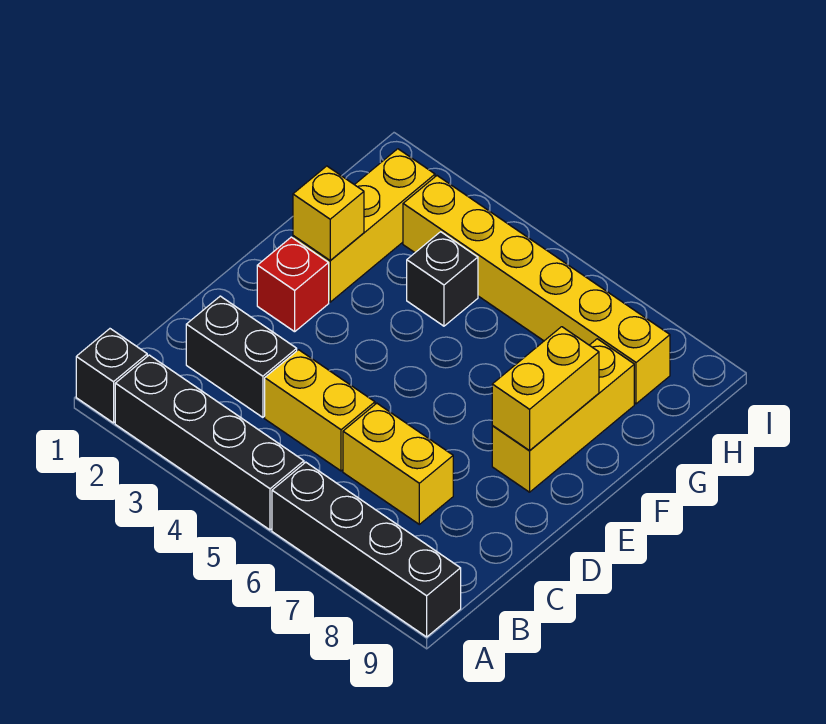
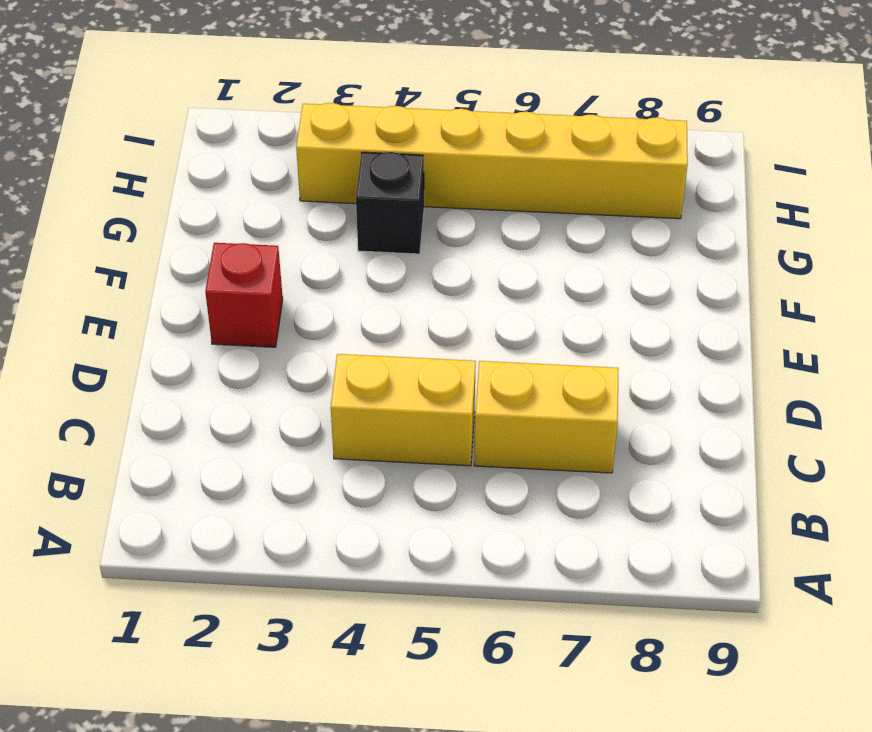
none -> black brick A1 level 1
none -> black brick A2:A5 level 1
none -> black brick A6:A9 level 1

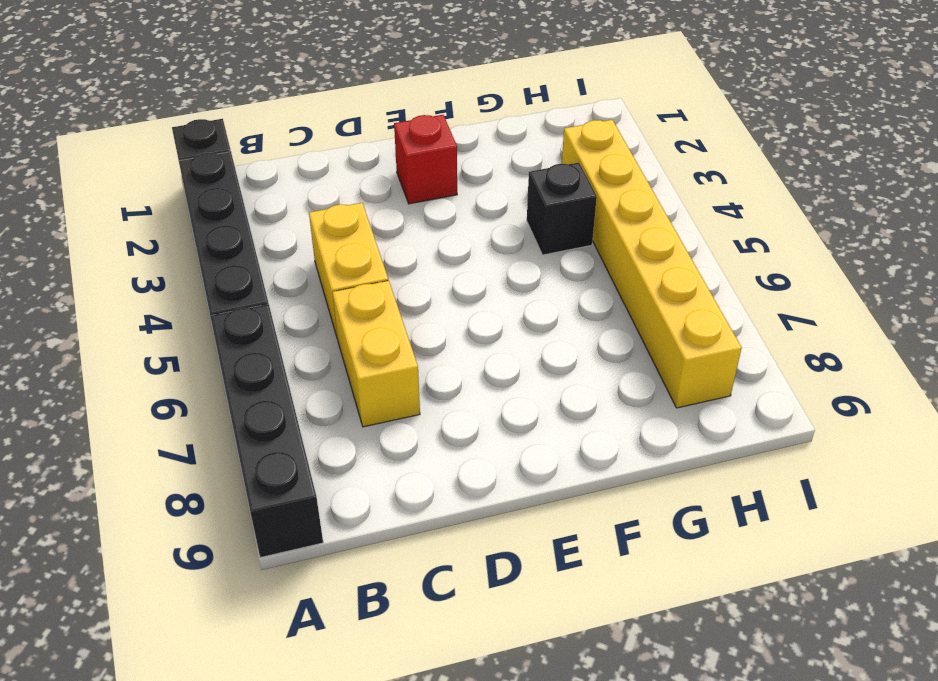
none -> black brick C2:C3 level 1
none -> yellow brick E8:G8 level 1
none -> yellow brick F2:H2 level 1

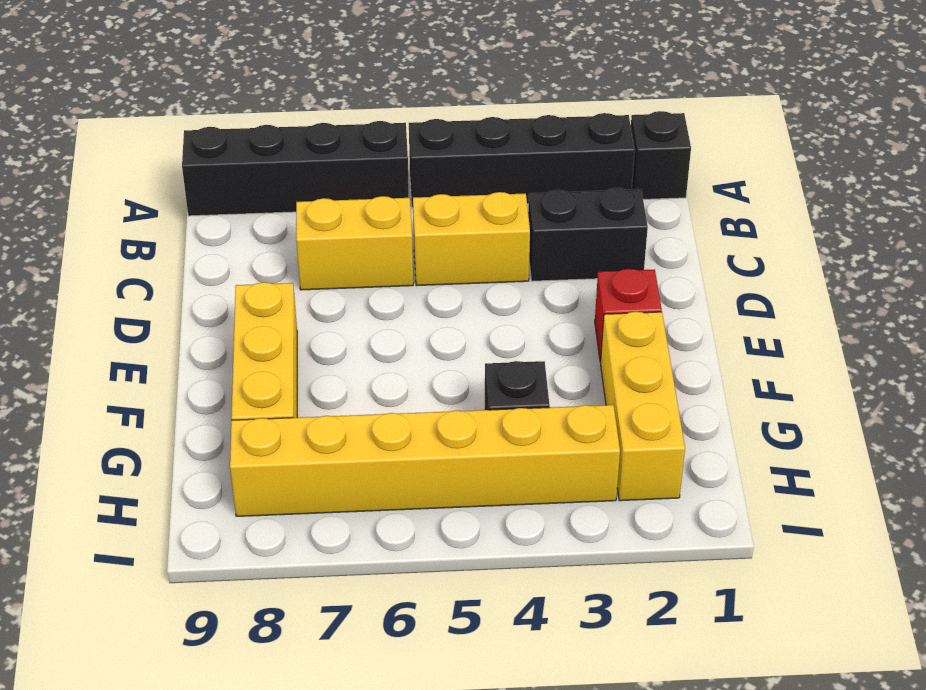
none -> yellow brick E8:F8 level 2
none -> yellow brick F2 level 2

